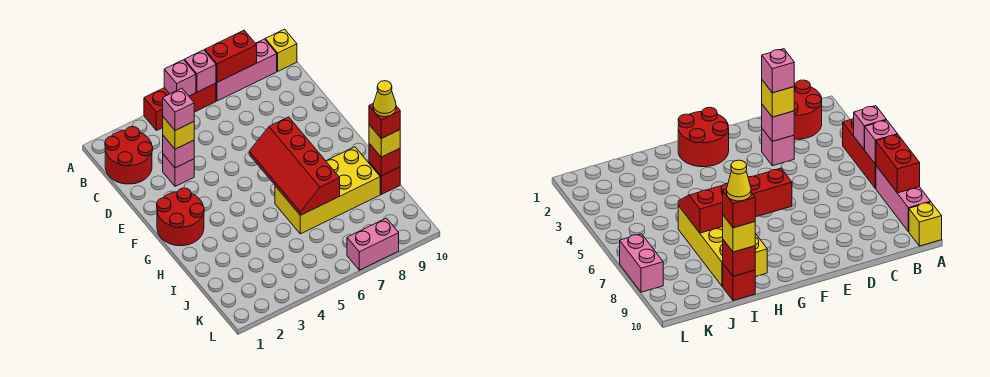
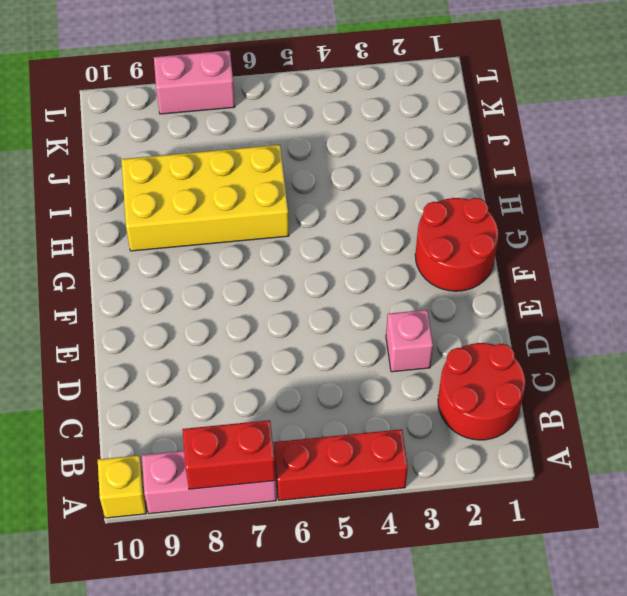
none -> red brick I10 level 1
none -> pink brick A5 level 2
none -> pink brick A6 level 2

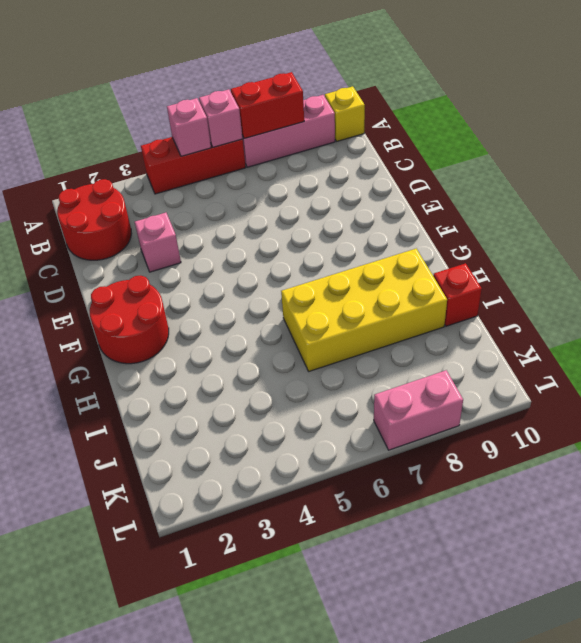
none -> pink brick D3 level 2
none -> red slope F6:I7 level 2 top 7
none -> red brick I10 level 2

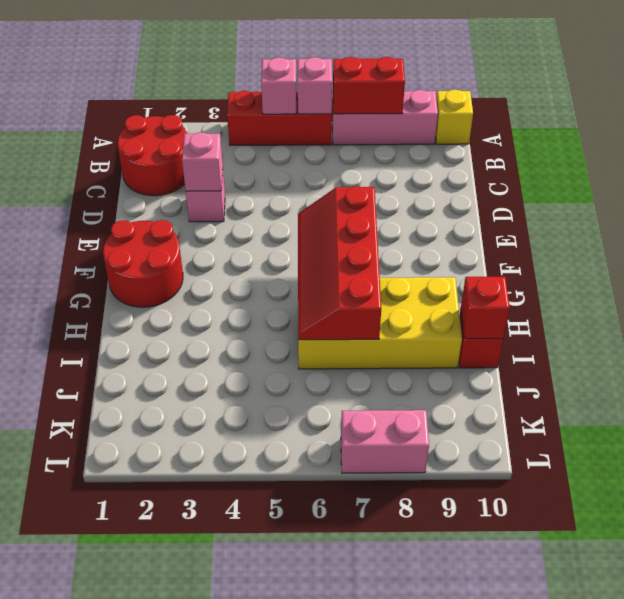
none -> yellow brick D3 level 3
none -> yellow brick I10 level 3
none -> pink brick D3 level 4

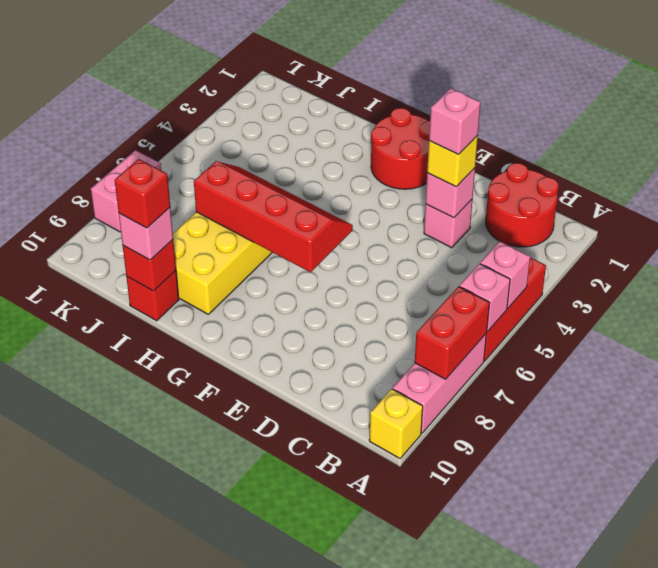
pink brick I10 level 3 -> yellow brick I10 level 3
none -> yellow cone I10 level 5

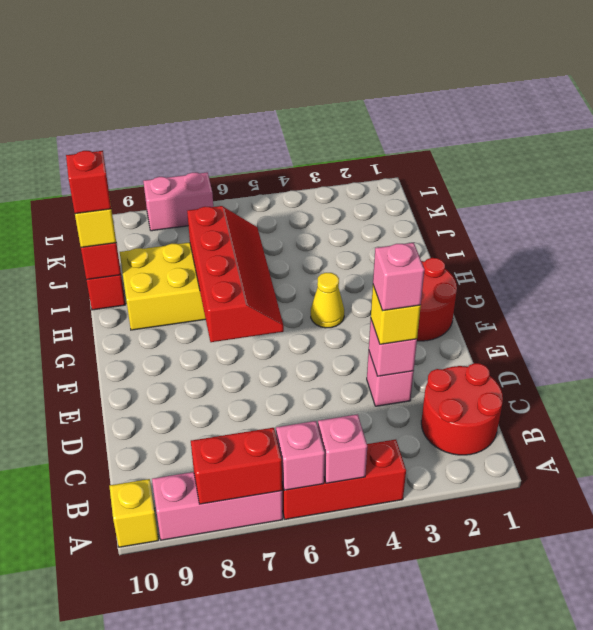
yellow cone G4 level 1 -> yellow cone I10 level 5

